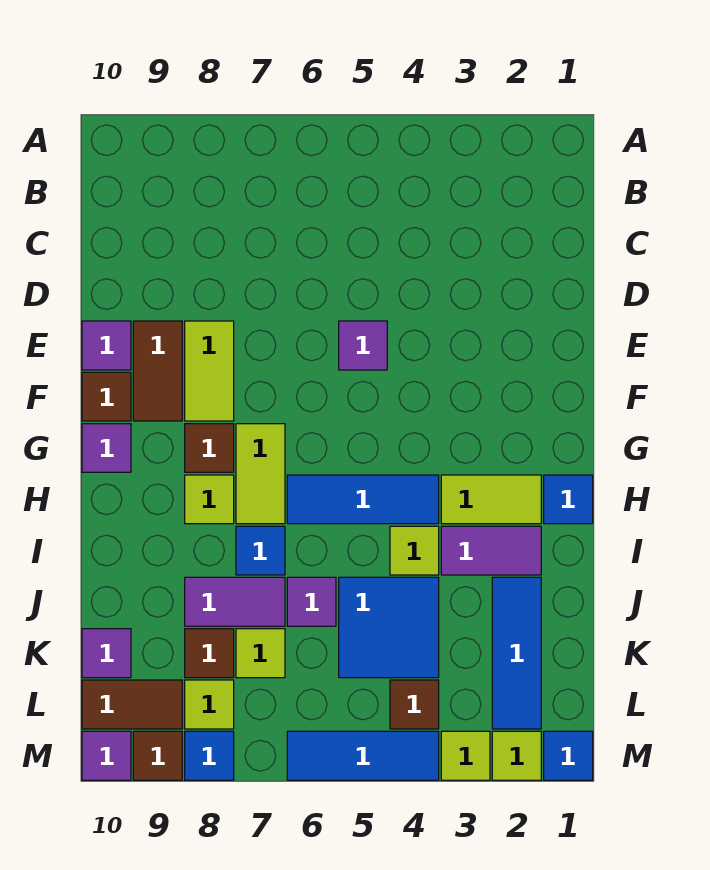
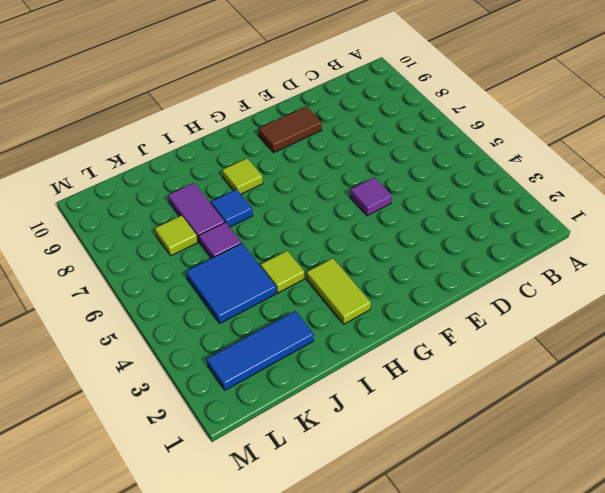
none -> lime tile E8:F8 level 1
none -> purple tile E10 level 1
none -> brown tile F10 level 1
none -> lime tile G7:H7 level 1

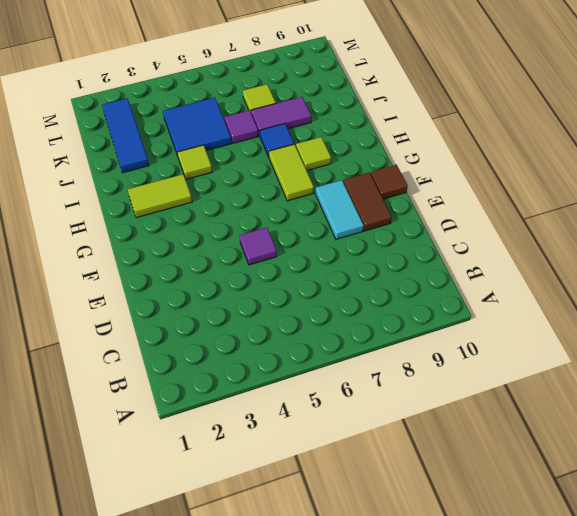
cyan tile E8:F8 level 1 -> lime tile E8:F8 level 1
none -> purple tile E10 level 1
none -> brown tile G8 level 1
none -> purple tile G10 level 1
none -> blue tile H1 level 1

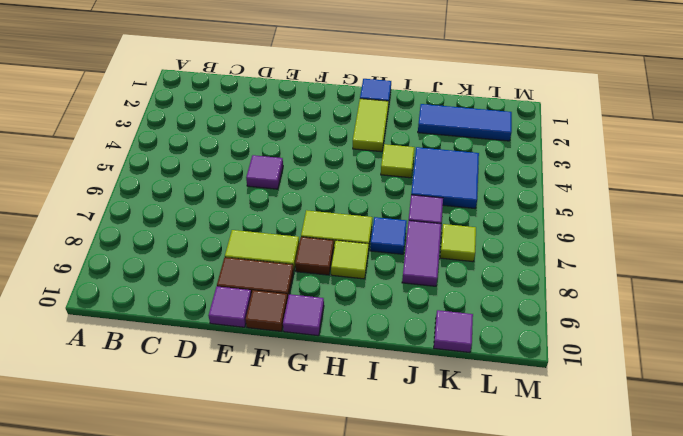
none -> blue tile H4:H6 level 1
none -> purple tile I2:I3 level 1
none -> brown tile K8 level 1
none -> brown tile L4 level 1

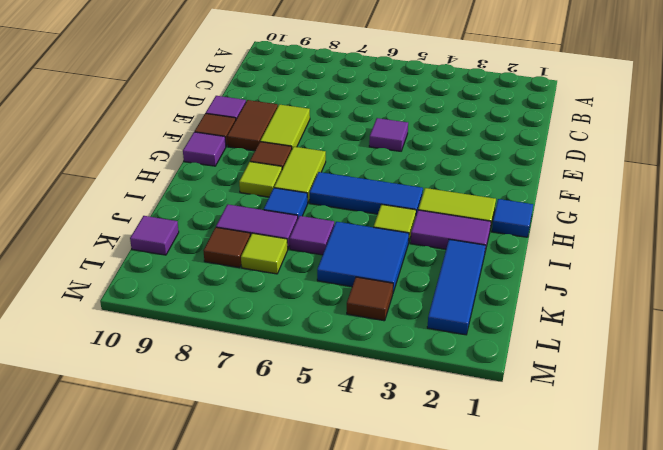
none -> lime tile L8 level 1
none -> brown tile L9:L10 level 1
none -> blue tile M1 level 1
none -> lime tile M2 level 1

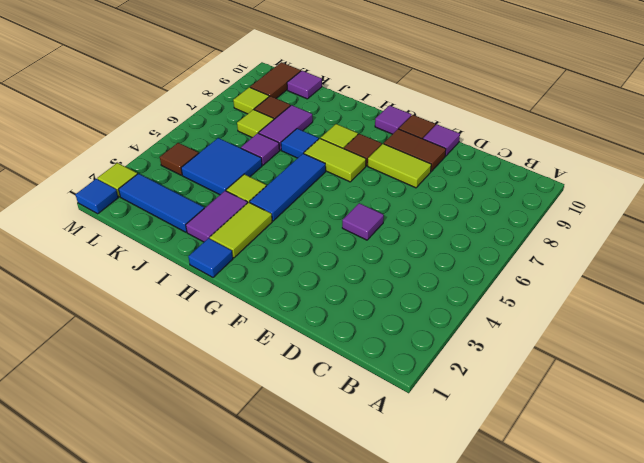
none -> lime tile M3 level 1
none -> blue tile M4:M6 level 1
none -> blue tile M8 level 1
none -> brown tile M9 level 1

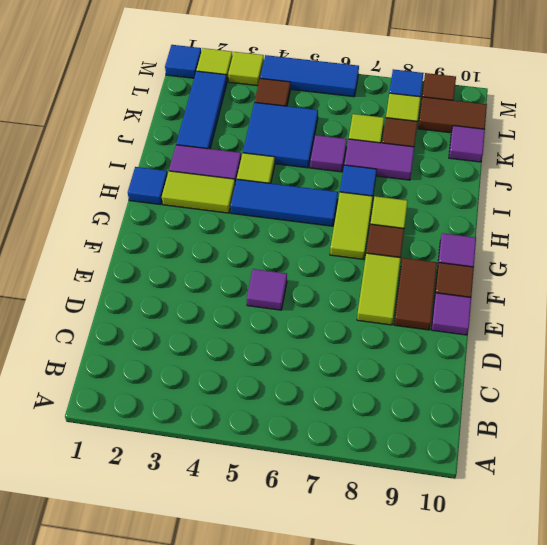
none -> purple tile M10 level 1

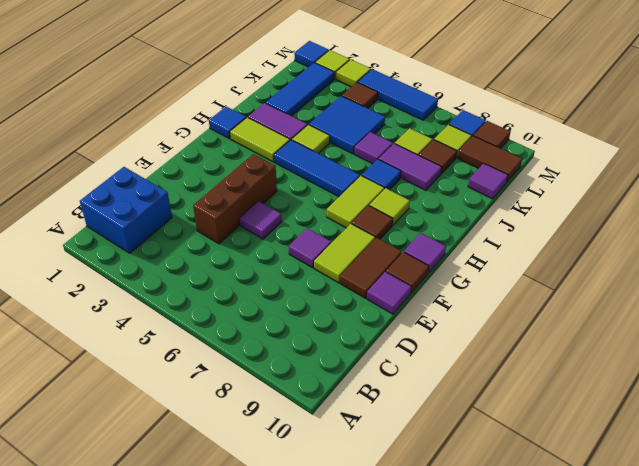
blue brick B1:C2 level 1 -> none
brown brick D4:F4 level 1 -> none
purple tile E7 level 1 -> purple tile M10 level 1

